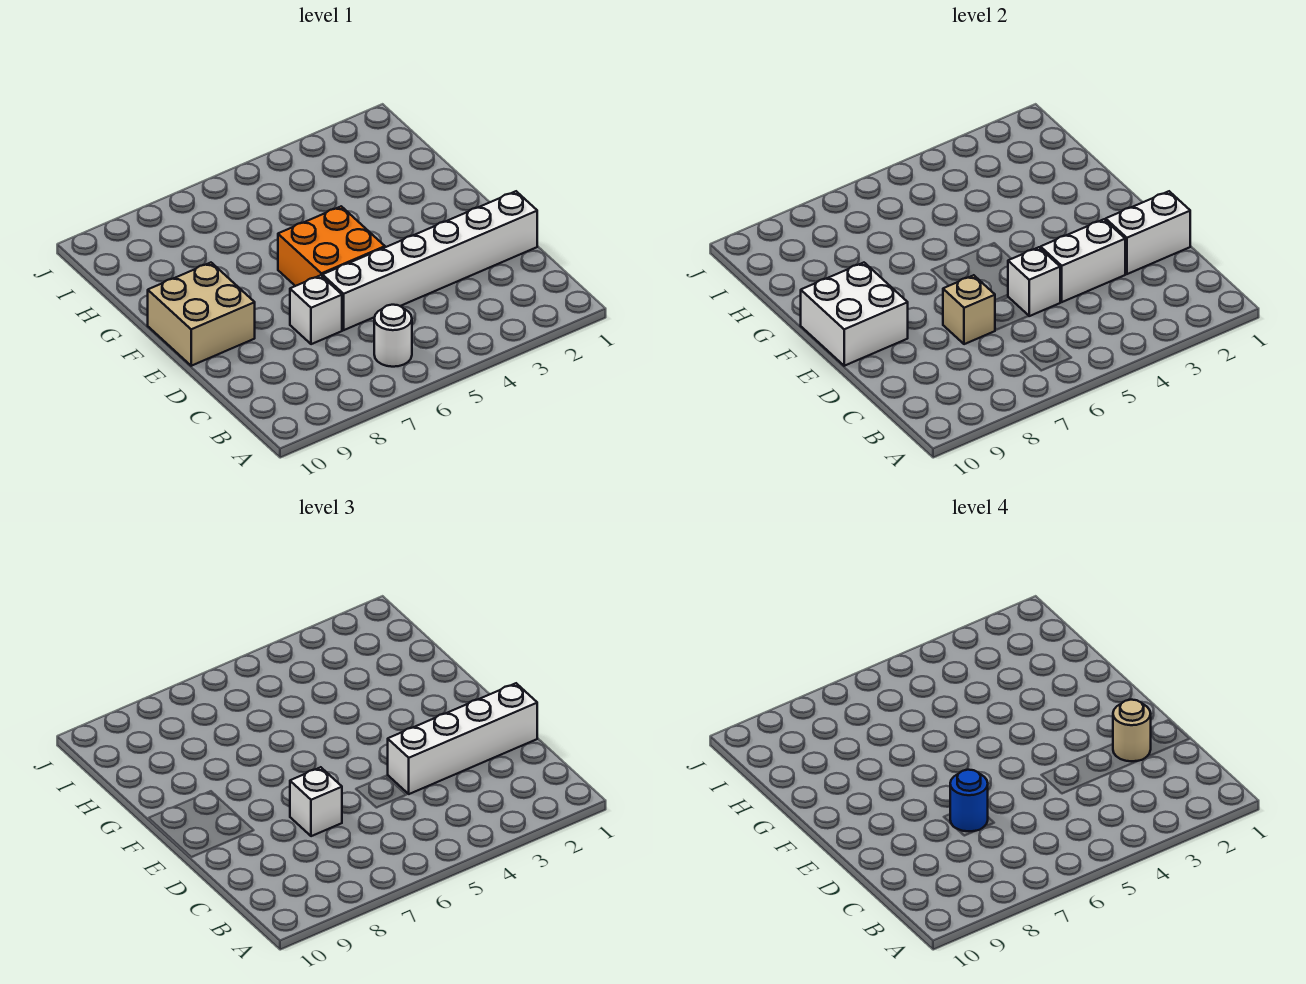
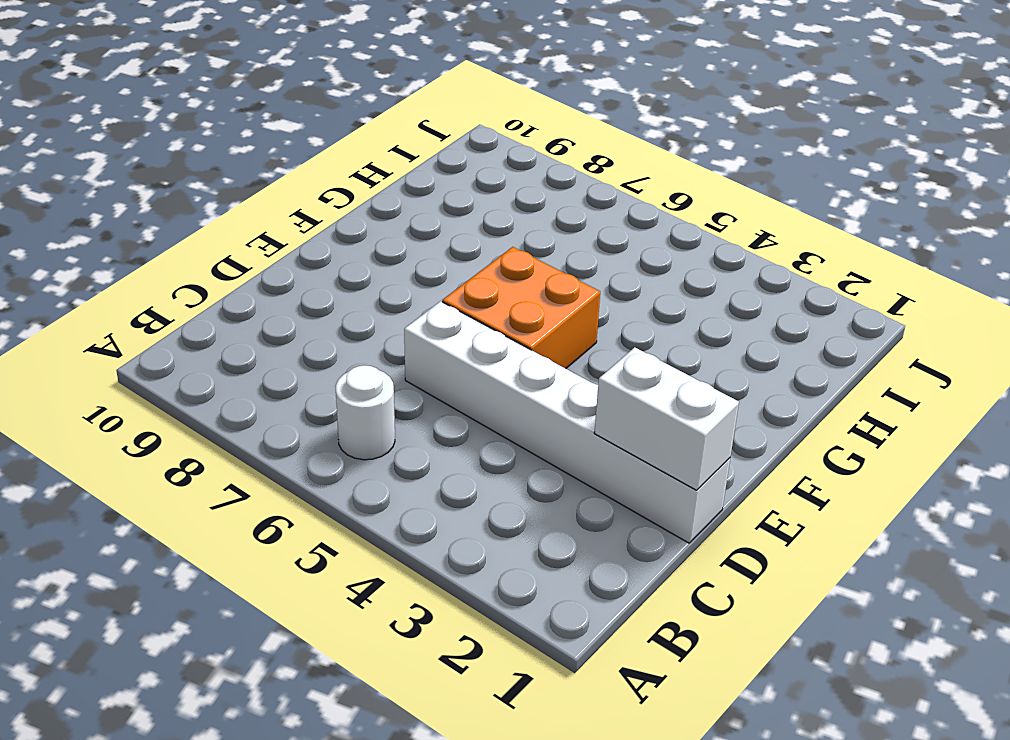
none -> white brick D7 level 1
none -> tan brick E9:F10 level 1
none -> white brick D3:D4 level 2

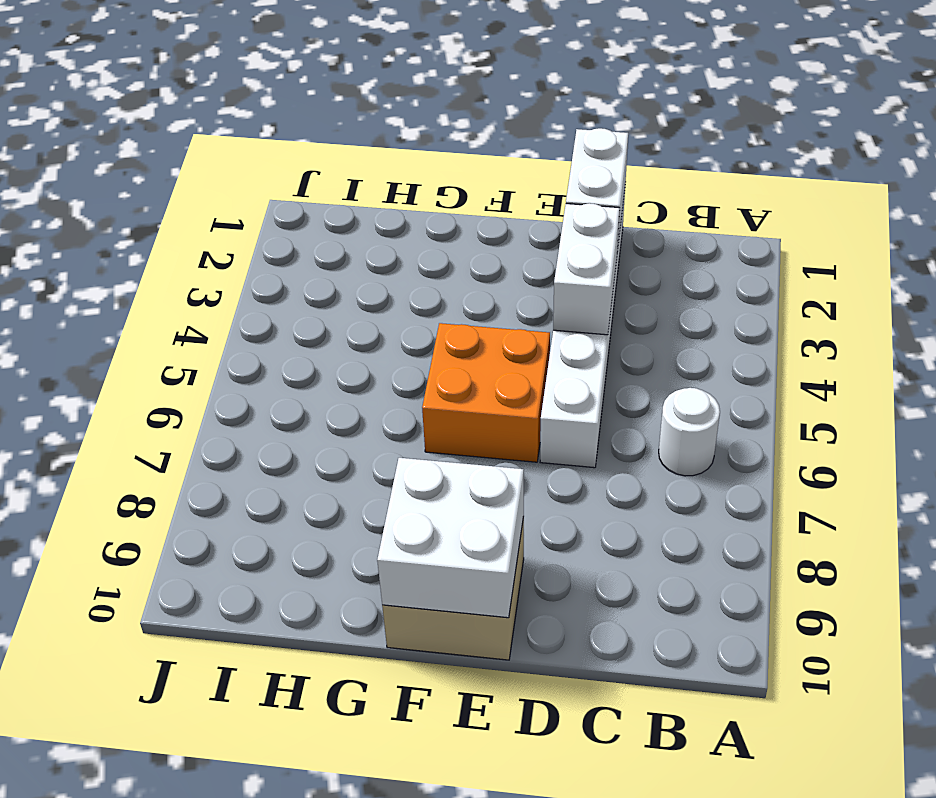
none -> white brick D7 level 1
none -> white brick D5 level 2
none -> tan brick D7 level 2

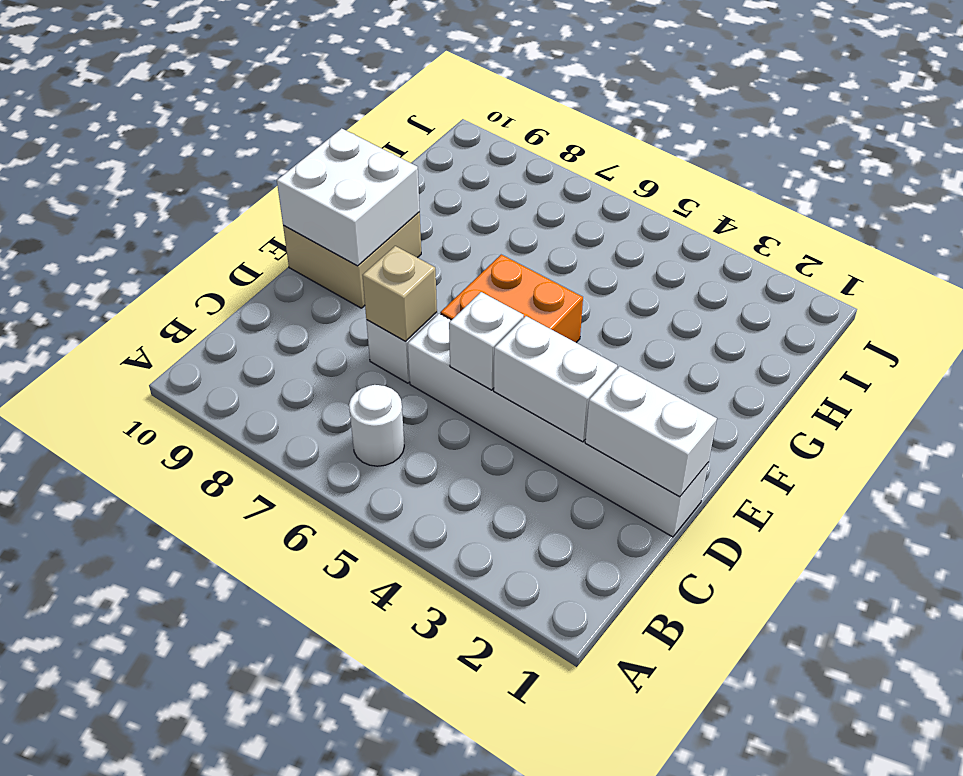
none -> white brick D1:D4 level 3
none -> white brick D7 level 3
none -> tan round brick D2 level 4

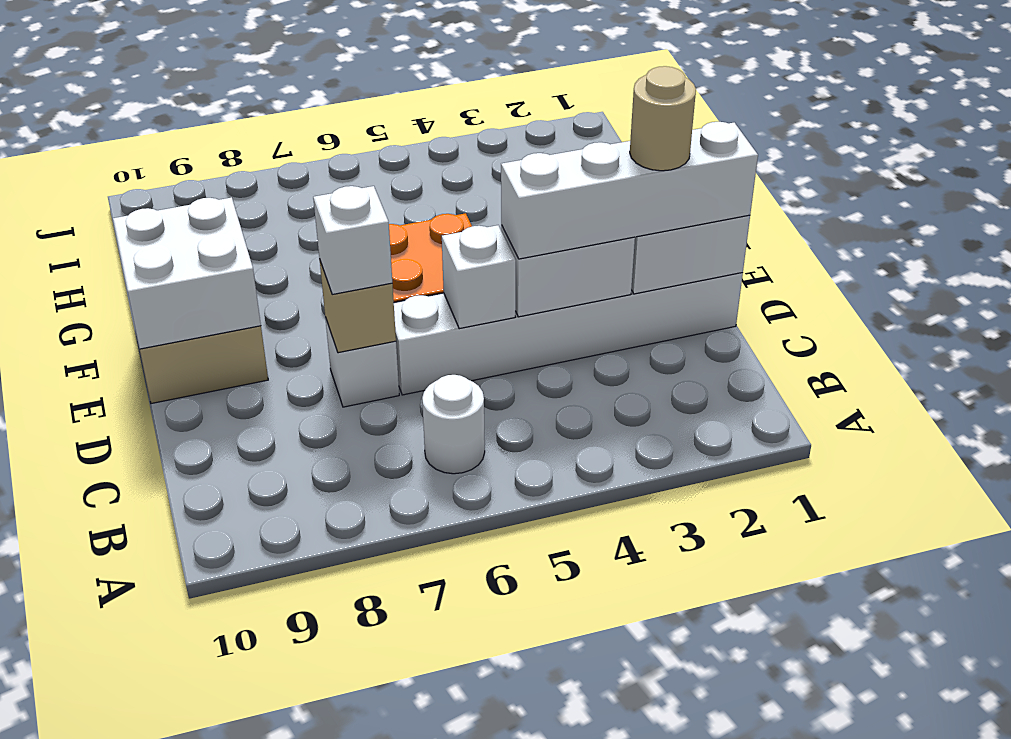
none -> blue round brick D7 level 4

